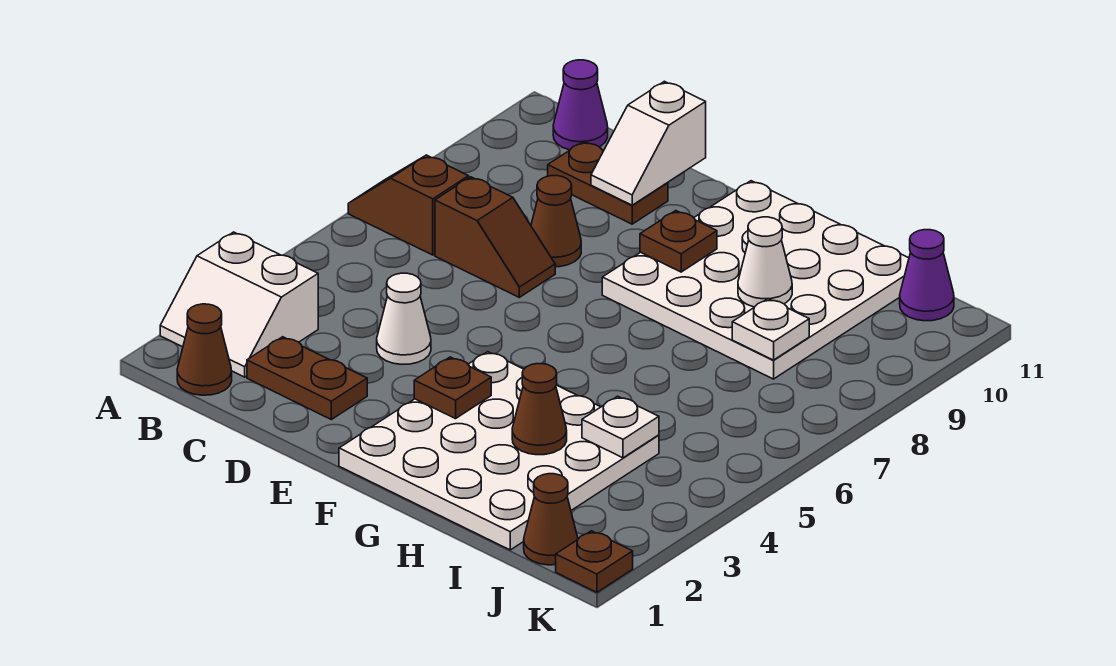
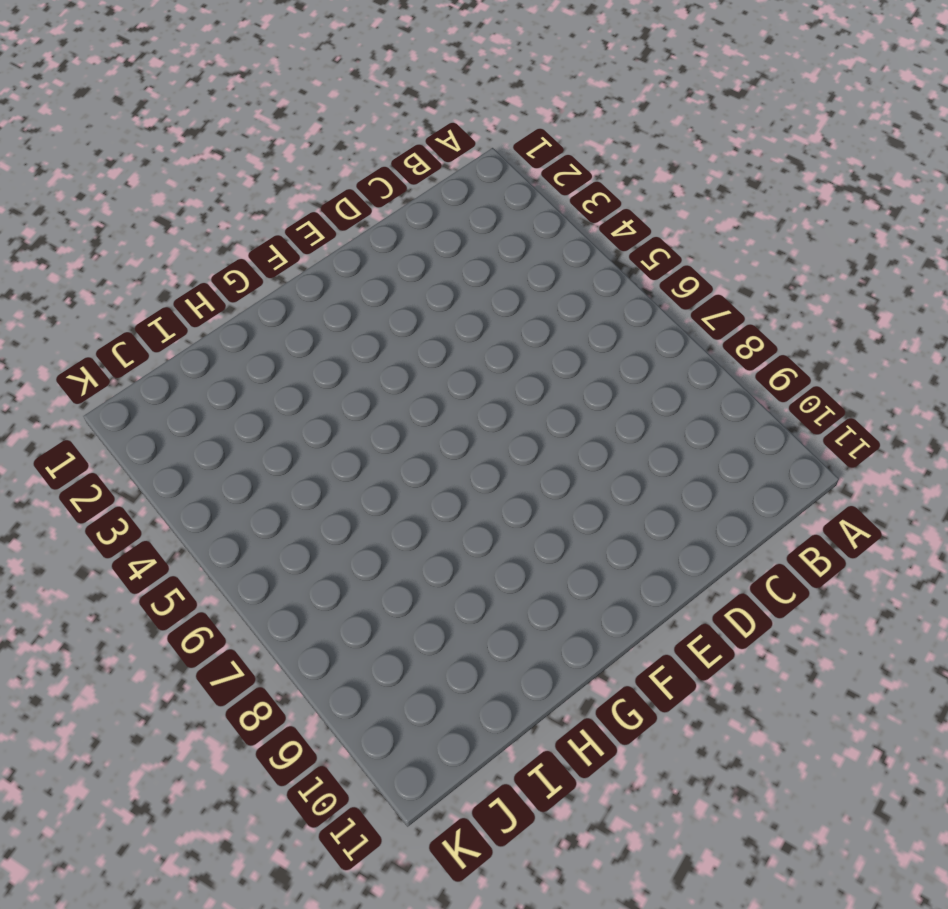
none -> white slope A2:B3 level 1 top 3
none -> brown slope A7:B7 level 1 top B
none -> brown cone B1 level 1

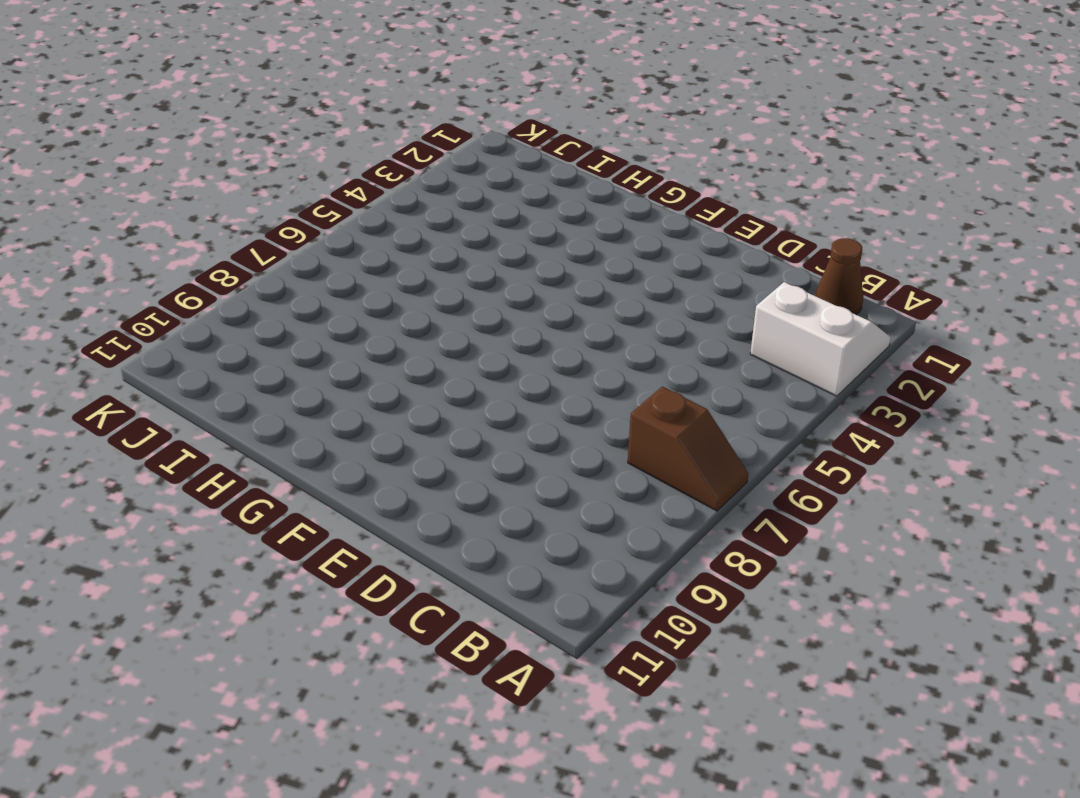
none -> purple cone B11 level 1
none -> brown plate C2:D2 level 1
none -> brown slope C7:D7 level 1 top C

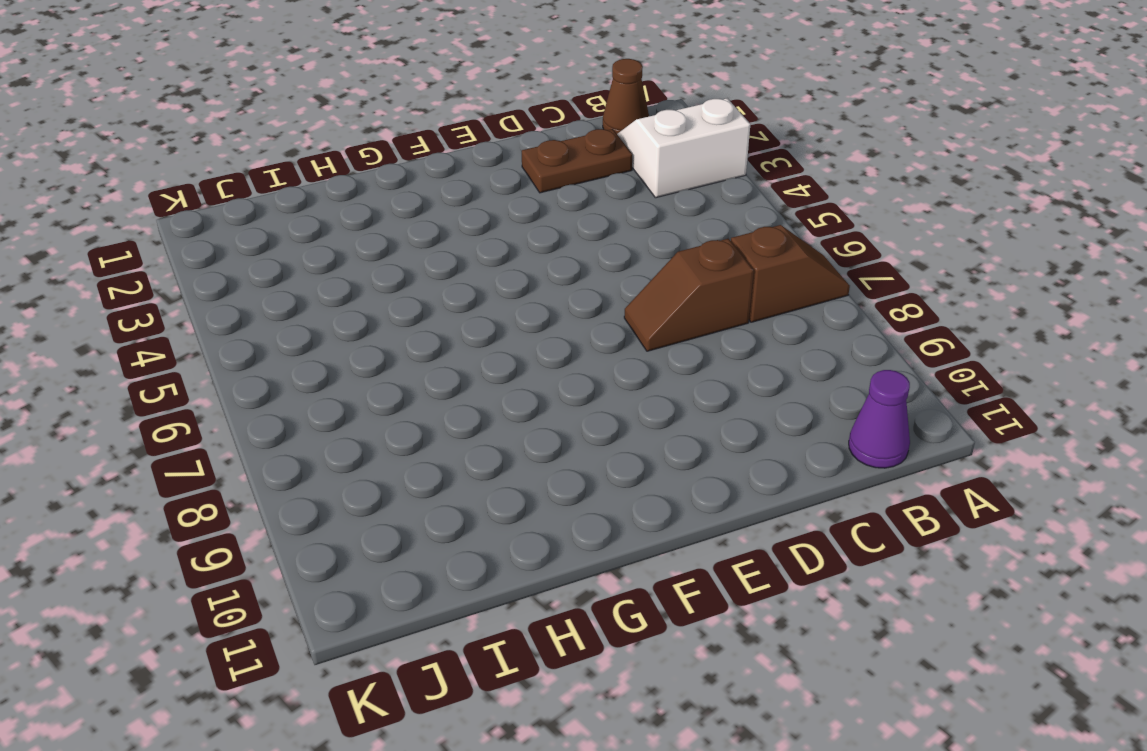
none -> brown plate C10:D10 level 1
none -> white cone D4 level 1
none -> brown cone D8 level 1

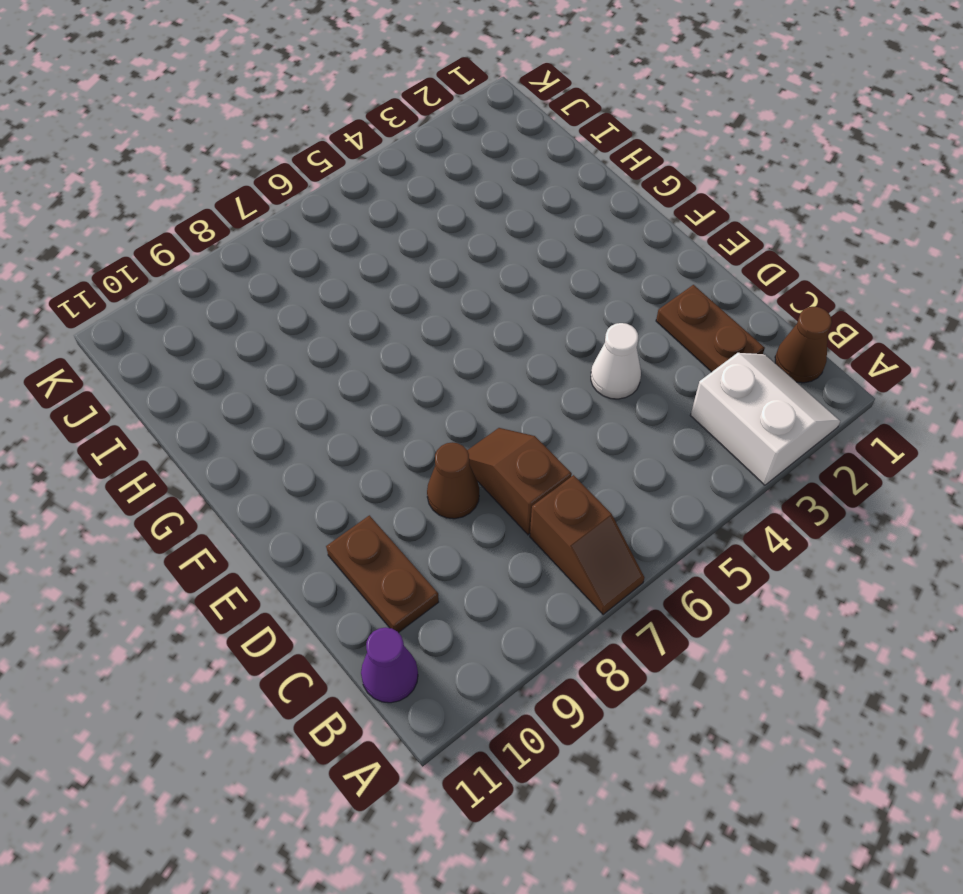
none -> white plate F1:I4 level 1
none -> white plate F8:I11 level 1
none -> brown cone J1 level 1

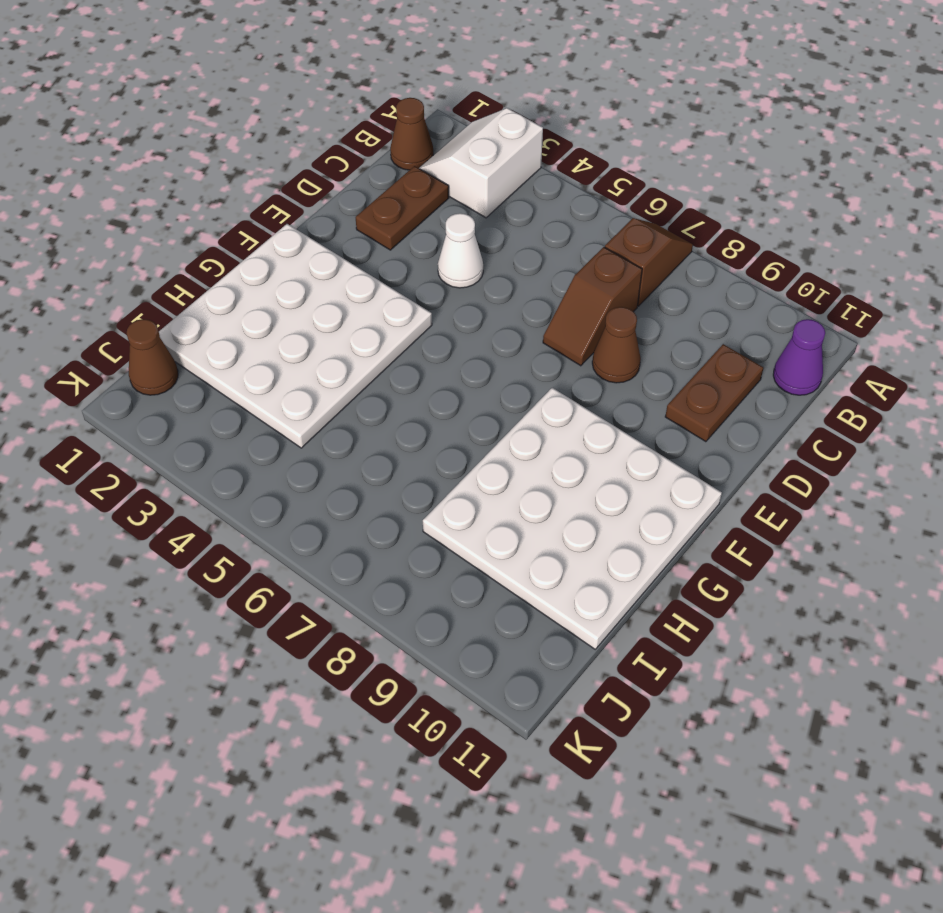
none -> purple cone J11 level 1
none -> brown plate K1 level 1
none -> white slope D10:D11 level 2 top 11

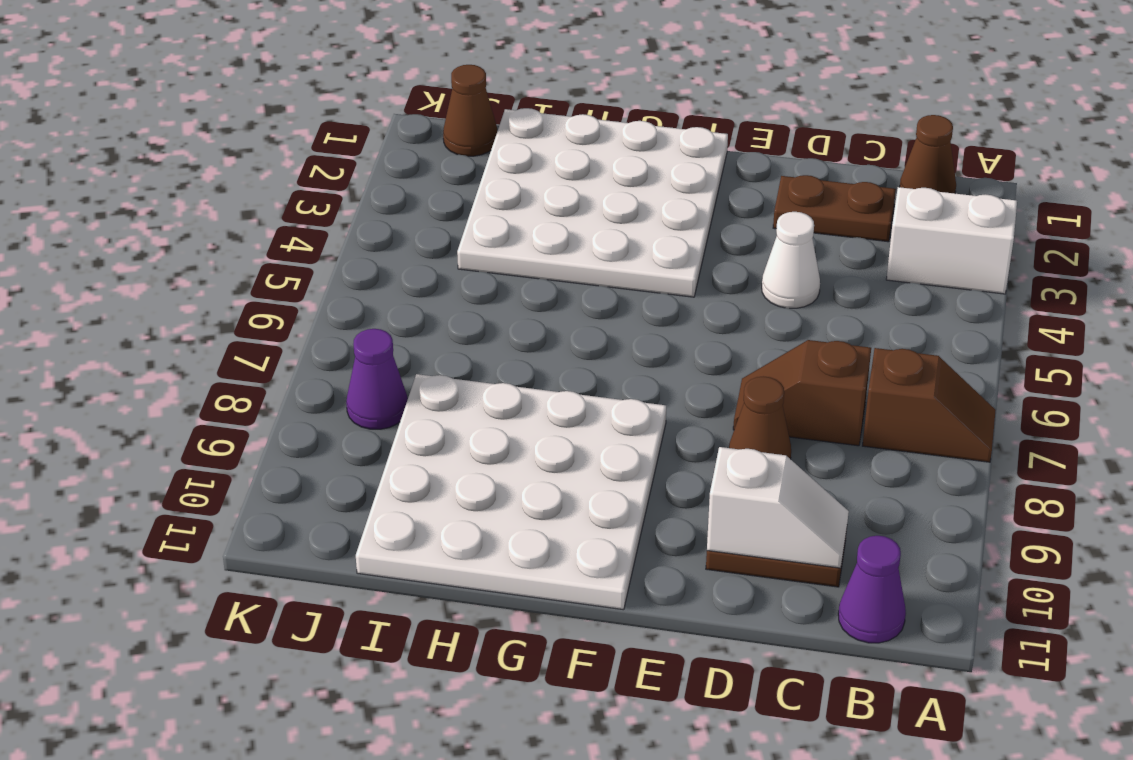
white slope C10:D10 level 2 top D -> white slope D10:D11 level 2 top 11
purple cone J8 level 1 -> purple cone J11 level 1
none -> brown plate K1 level 1
none -> brown plate F3 level 2
none -> brown plate F9 level 2

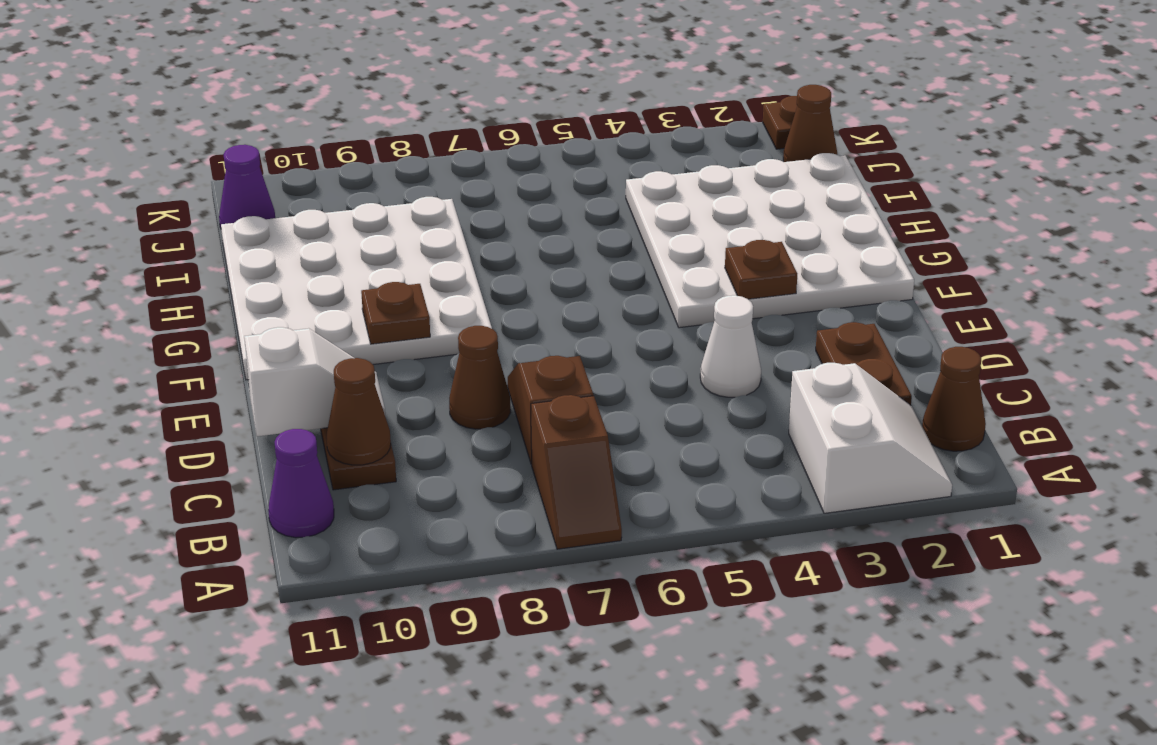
brown cone C10 level 2 -> brown cone H3 level 2
none -> white cone H9 level 2
none -> white plate I4 level 2
none -> white plate I8 level 2

